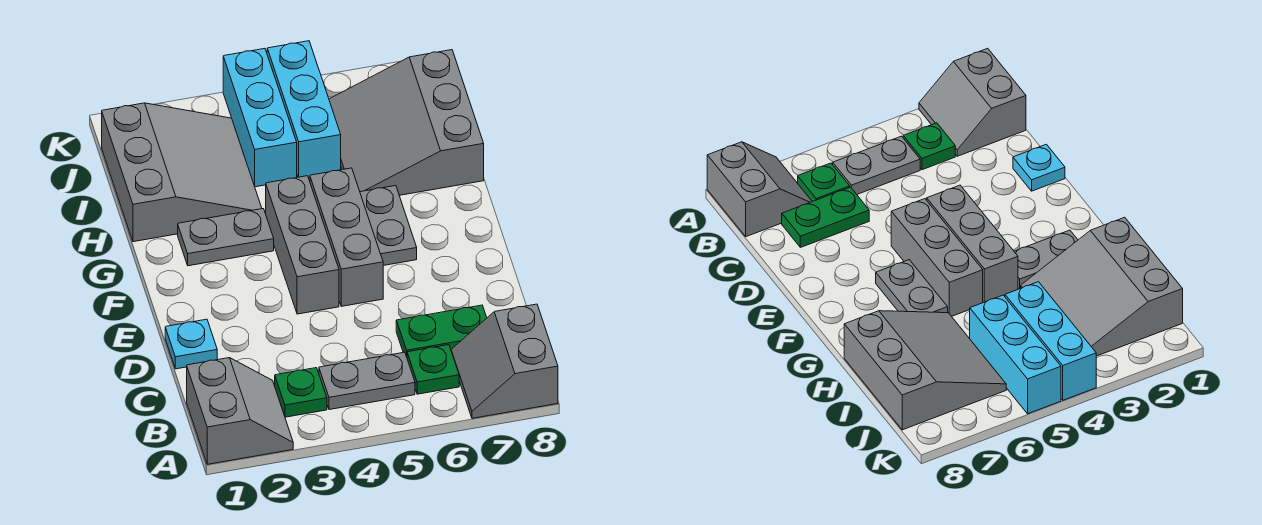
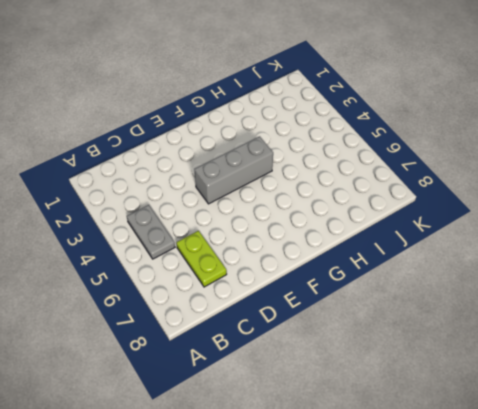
lime plate C6:C7 level 1 -> green plate C6:C7 level 1
none -> grey slope A1:B2 level 1 top 1
none -> grey slope A7:B8 level 1 top 8
none -> green plate B3 level 1

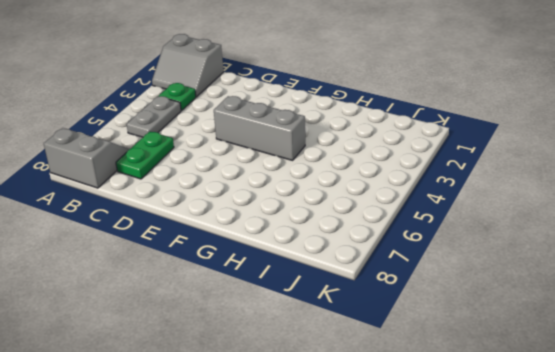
none -> green plate B6 level 1
none -> cyan plate D1 level 1
none -> grey brick E5:G5 level 1

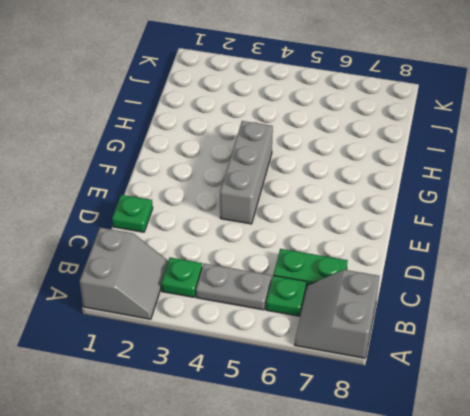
green plate D1 level 1 -> cyan plate D1 level 1
none -> grey brick E5:G5 level 1
none -> grey plate F6:G6 level 1
none -> grey plate G2:G3 level 1

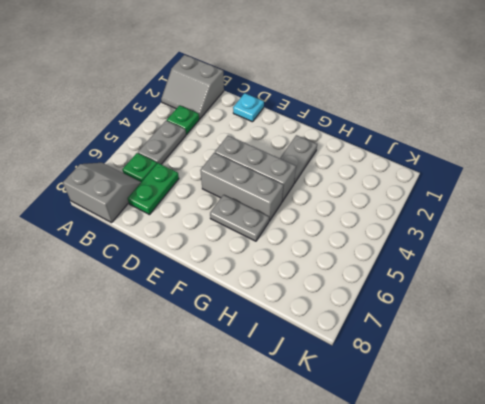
none -> grey slope H1:J3 level 1 top 1
none -> grey slope H6:J8 level 1 top 8
none -> cyan brick I4:K4 level 1

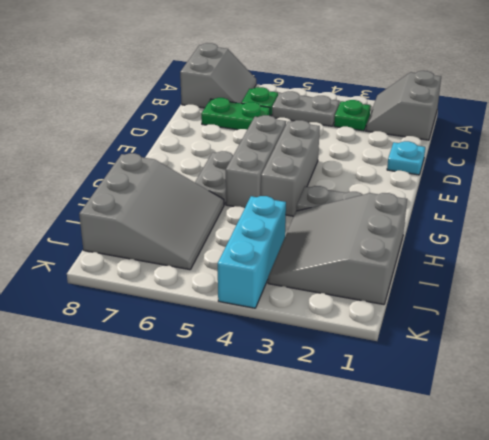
none -> cyan brick I5:K5 level 1

